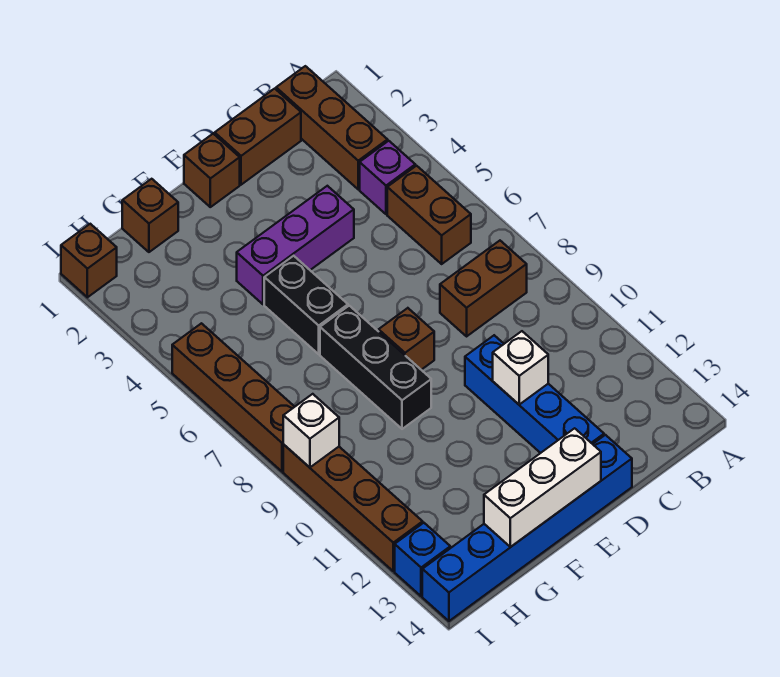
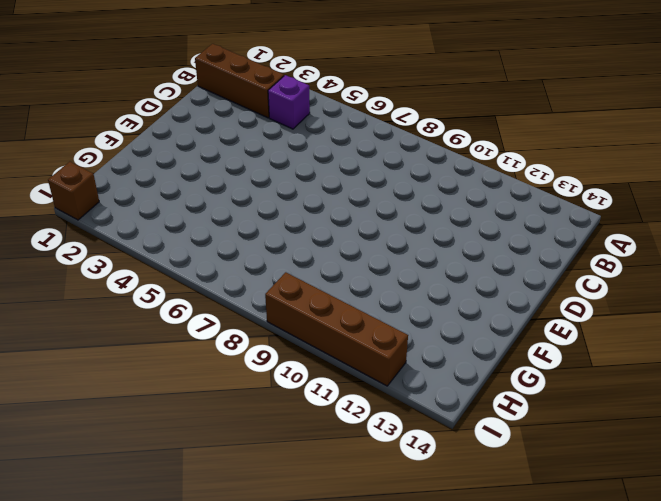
none -> brown brick B5:B6 level 1
none -> brown brick B8:C8 level 1
none -> brown brick C1:D1 level 1

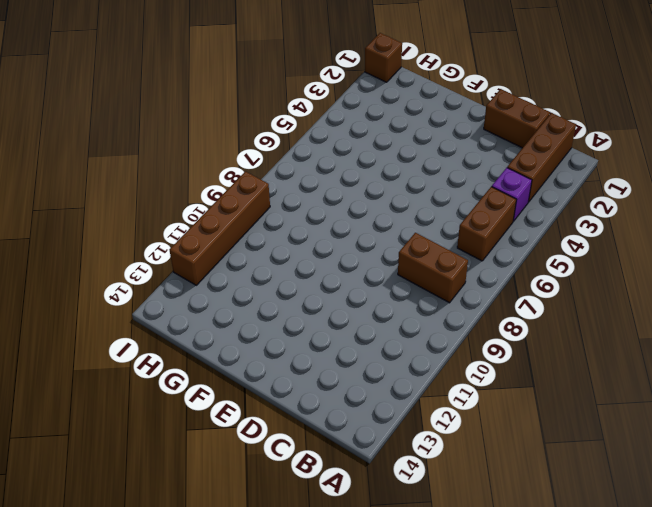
none -> purple brick D4:F4 level 1
none -> blue brick D10:D13 level 1
none -> blue brick D14:I14 level 1

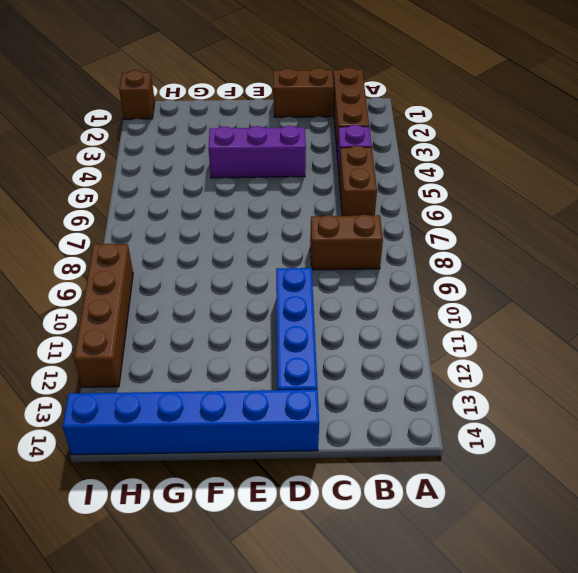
none -> brown brick E1 level 1
none -> brown brick E8 level 1
none -> black brick F5:F6 level 1

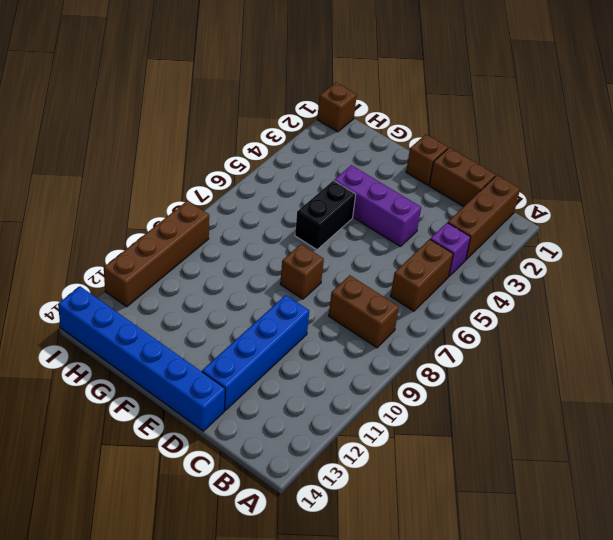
none -> black brick F7:F9 level 1
none -> brown brick G1 level 1
none -> brown brick I5:I8 level 1

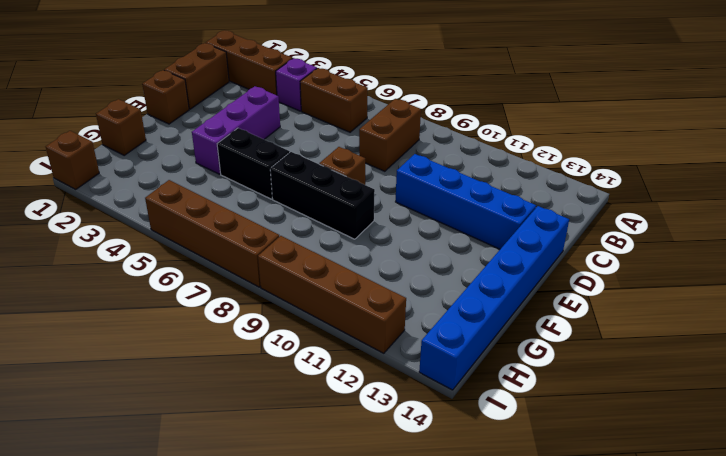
none -> blue brick I13 level 1
none -> white brick D11 level 2
none -> white brick E14:G14 level 2

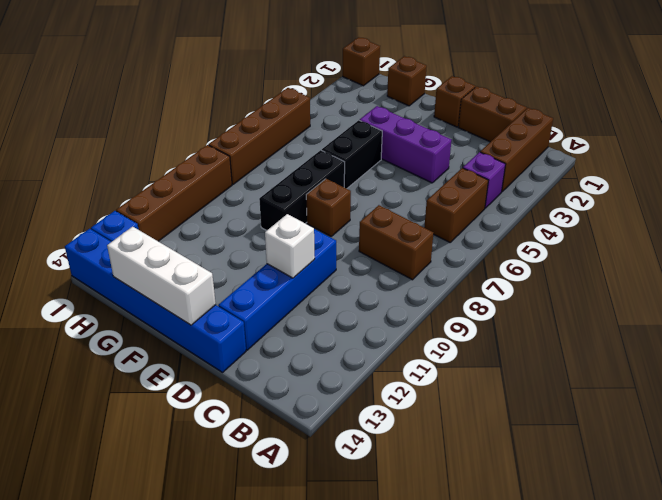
none -> white brick I9 level 2

